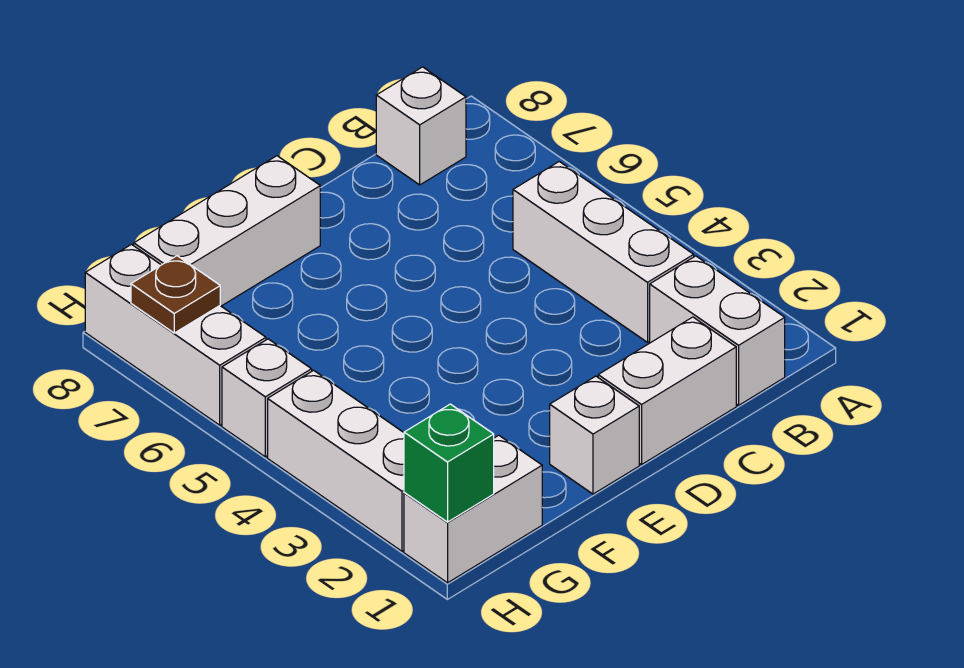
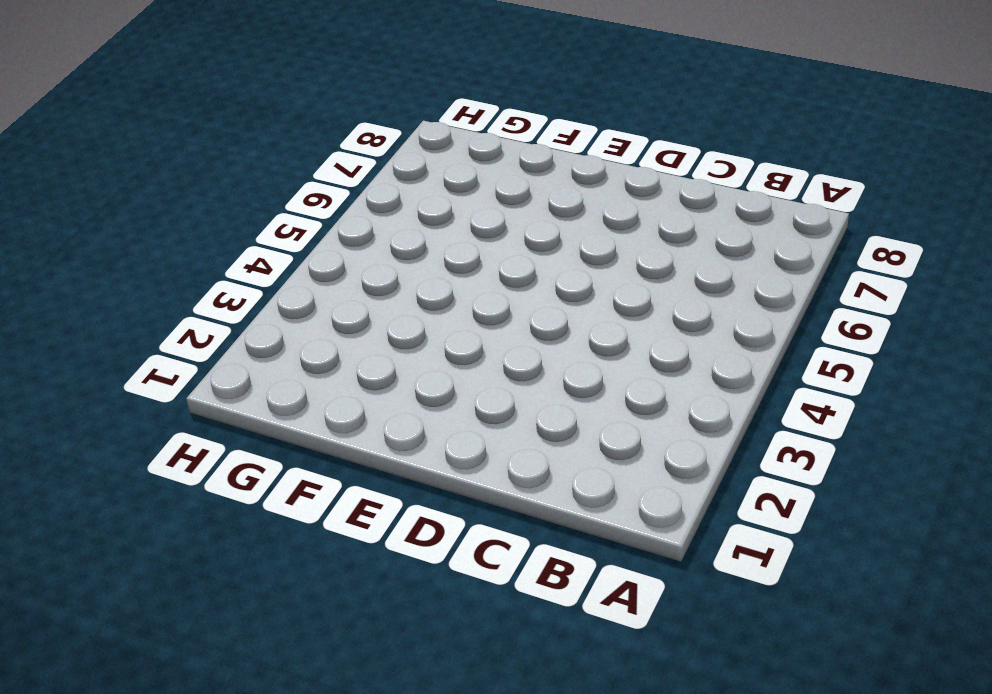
none -> white brick B1:B2 level 1
none -> white brick B3:B5 level 1
none -> white brick B8 level 1

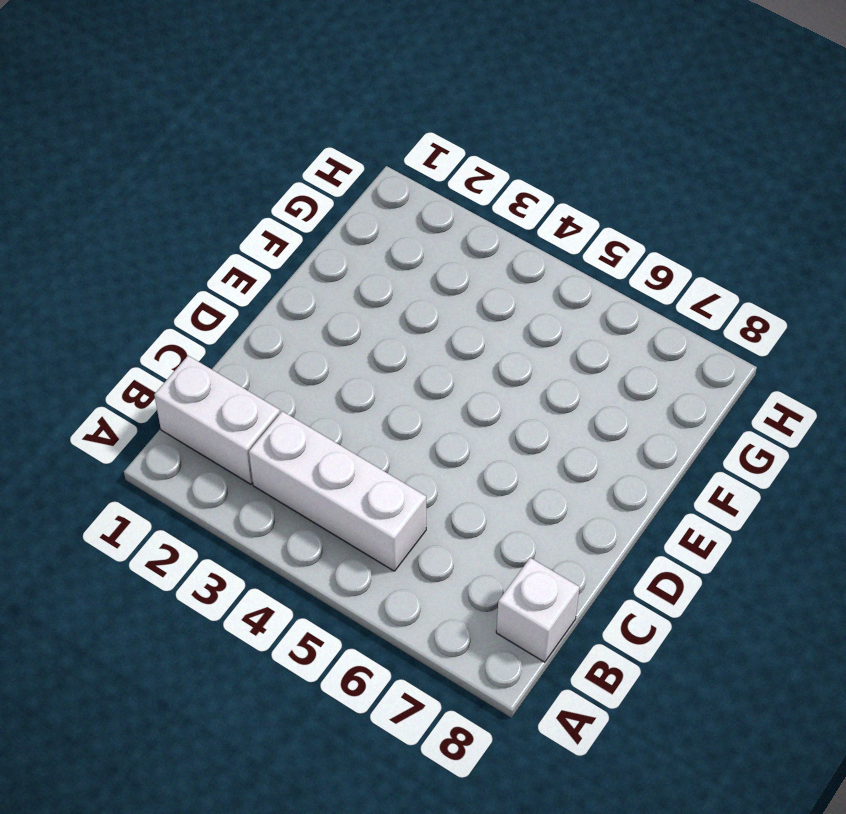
none -> white brick C1:D1 level 1
none -> white brick E1 level 1
none -> white brick E8:G8 level 1

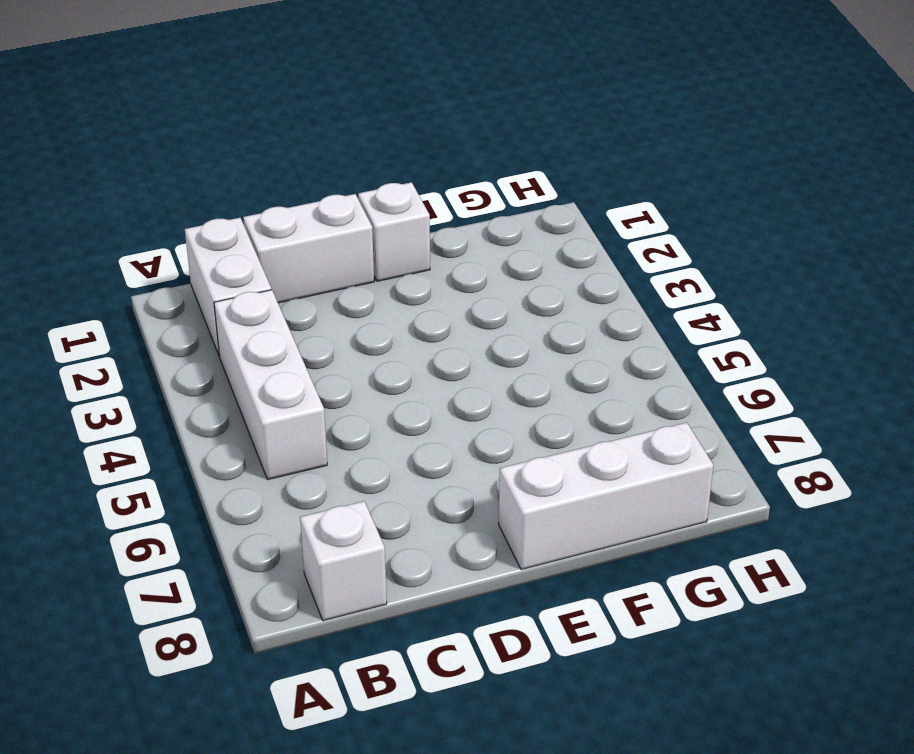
none -> white brick G1:H1 level 1
none -> white brick H2:H4 level 1
none -> white brick H5 level 1

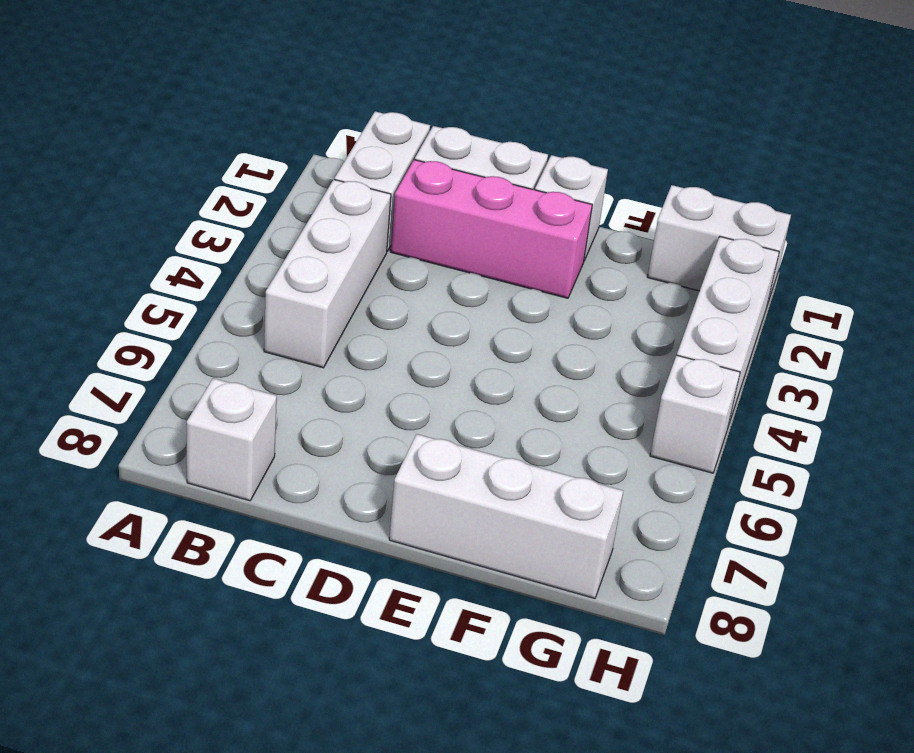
pink brick C2:E2 level 1 -> none
none -> white brick H6:H8 level 1
none -> green brick H1 level 2
none -> brown plate H7 level 2

